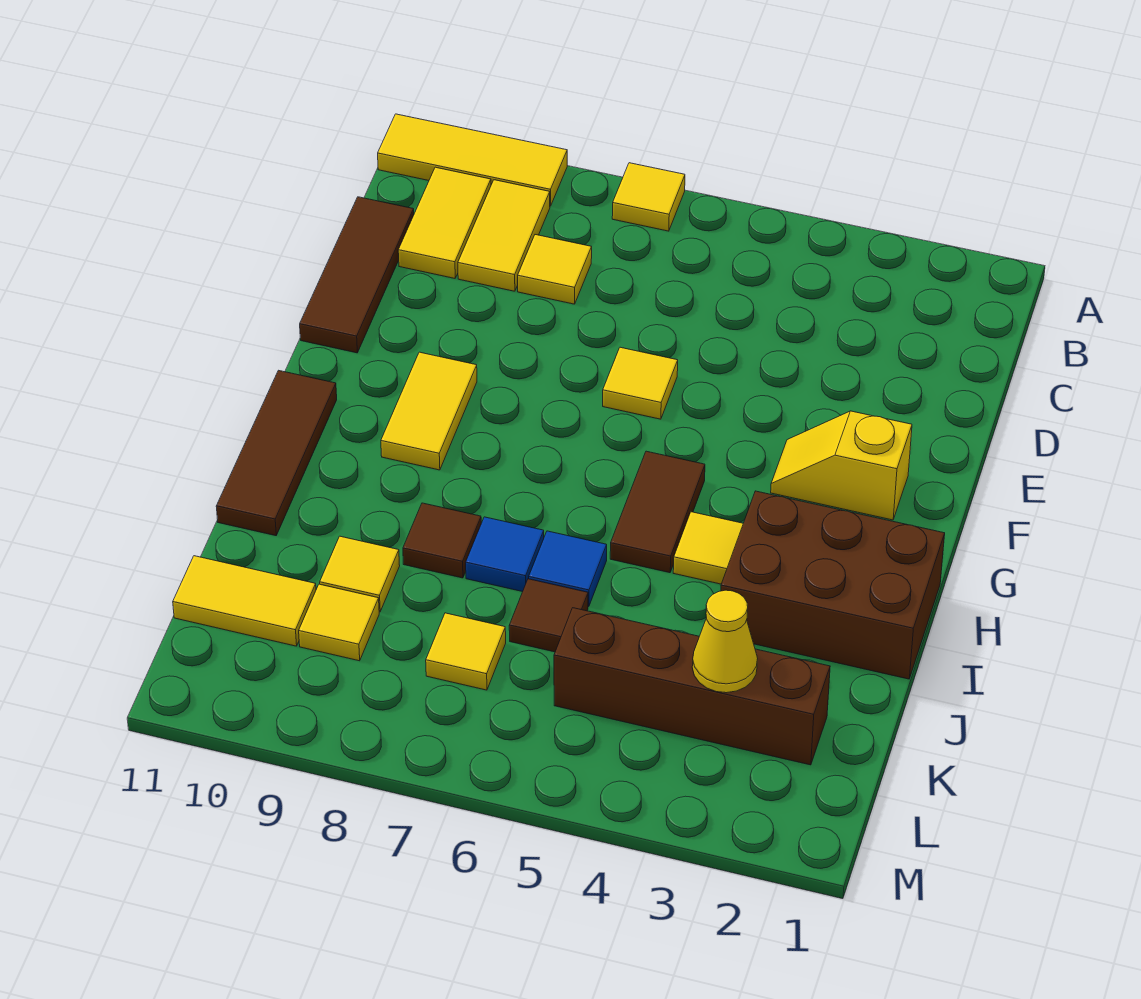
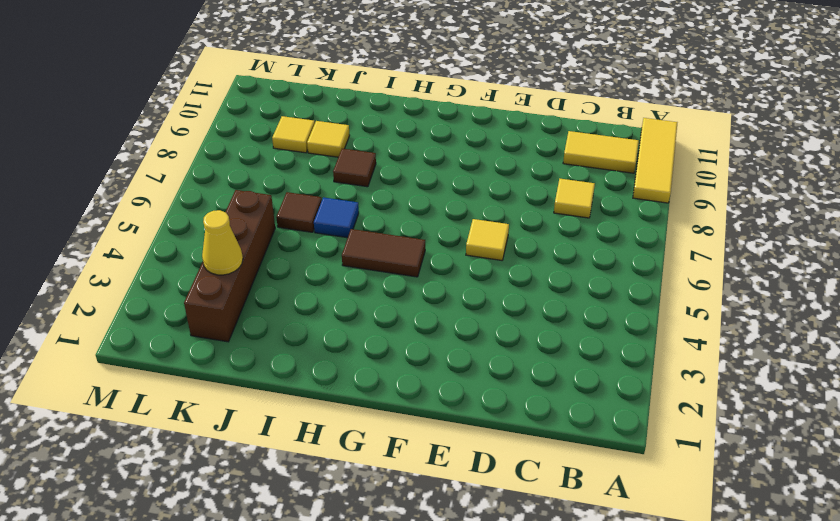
none -> yellow tile A7 level 1
none -> yellow tile B9:C9 level 1
none -> brown tile C11:E11 level 1

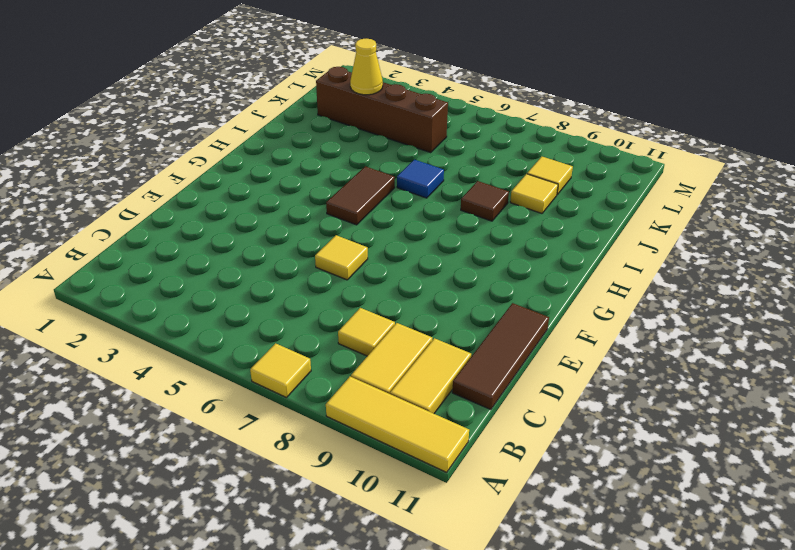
none -> yellow slope F2:F3 level 1 top 2
none -> yellow tile F9:G9 level 1
none -> brown tile G11:I11 level 1

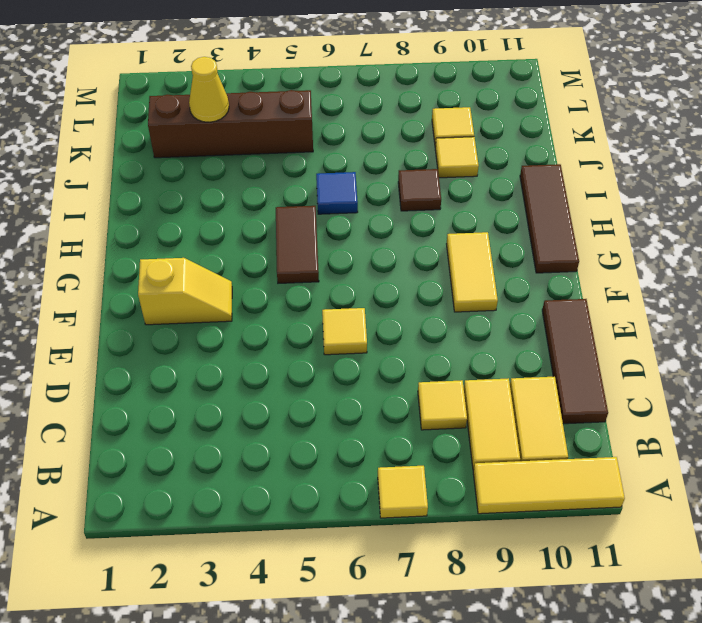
none -> brown brick H1:I3 level 1
none -> yellow tile H4 level 1
none -> blue tile I7 level 1

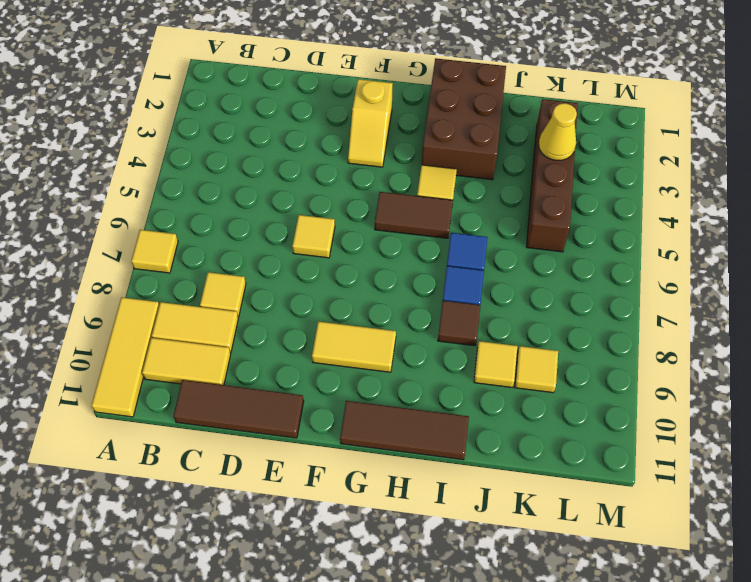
none -> brown tile J6 level 1
none -> yellow tile K7 level 1
none -> yellow tile K10:K11 level 1

